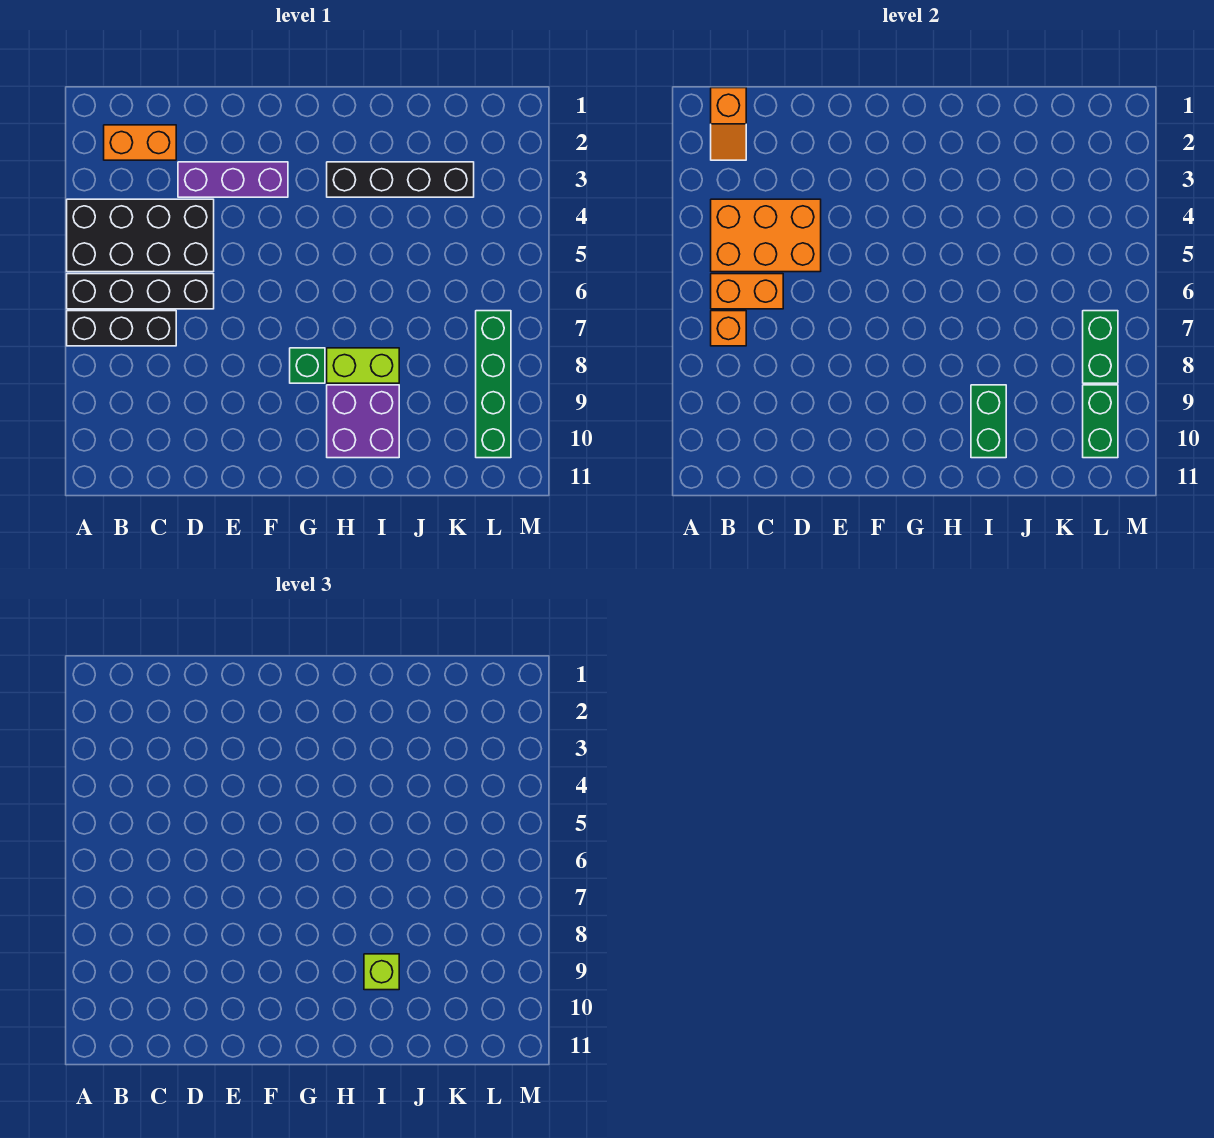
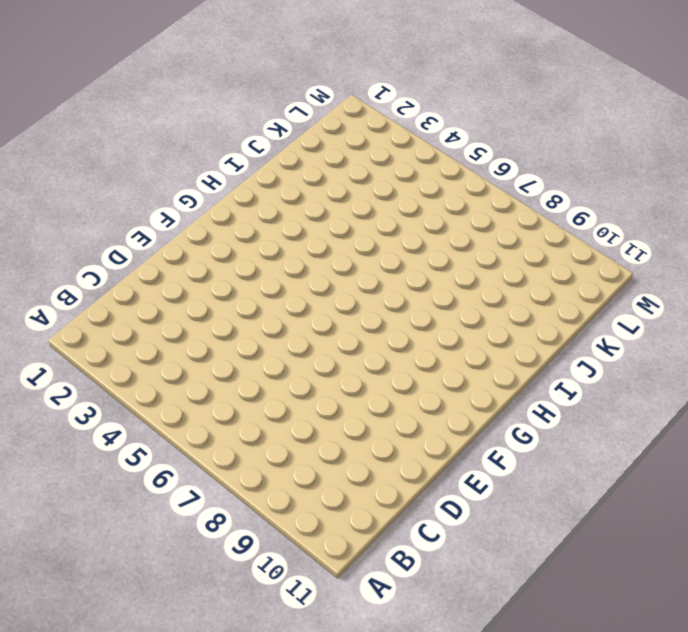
none -> black brick A4:D5 level 1
none -> black brick A6:D6 level 1
none -> black brick A7:C7 level 1

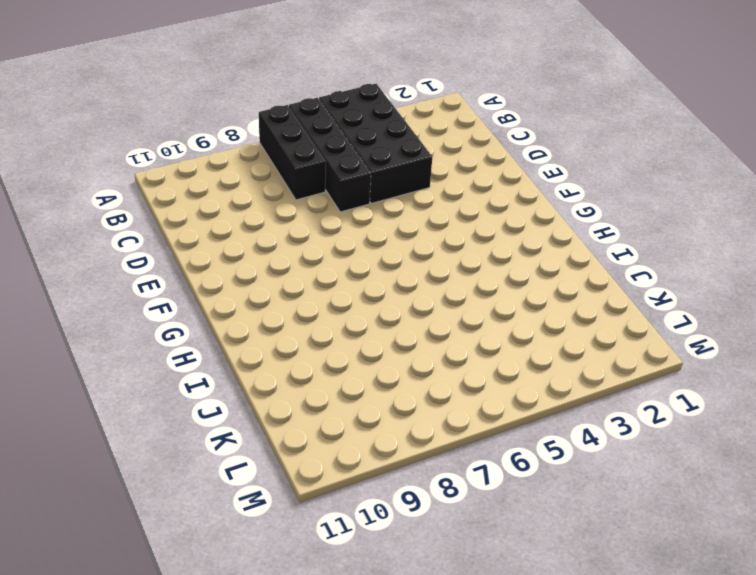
none -> orange brick B2:C2 level 1
none -> purple brick D3:F3 level 1
none -> green brick G8 level 1

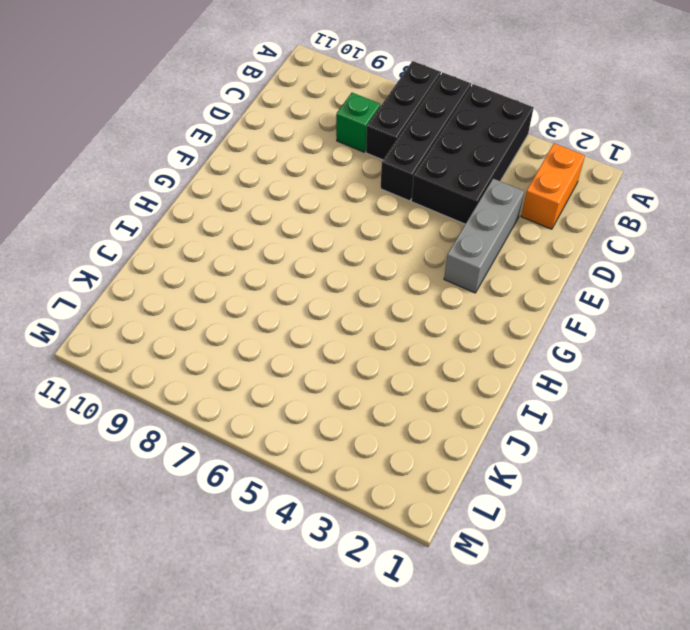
green brick C8 level 1 -> green brick G8 level 1
grey brick D3:F3 level 1 -> purple brick D3:F3 level 1
none -> black brick H3:K3 level 1
none -> lime brick H8:I8 level 1
none -> purple brick H9:I10 level 1

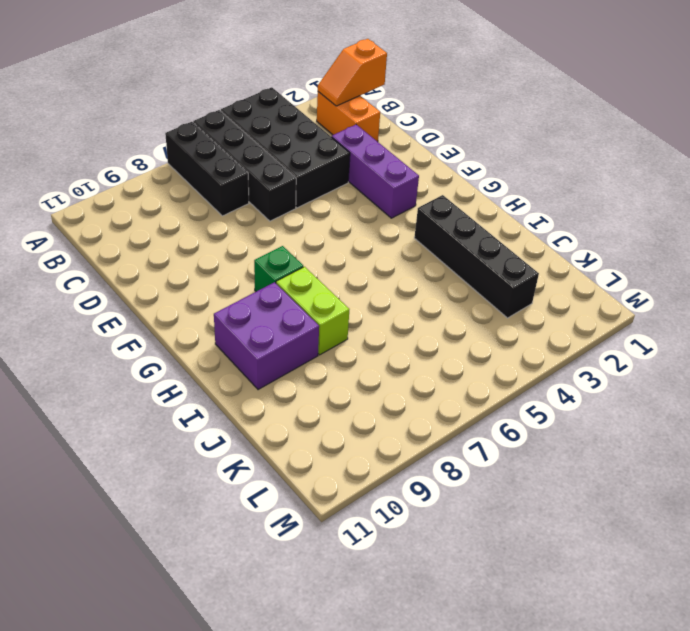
none -> green brick L7:L10 level 1
none -> orange brick B4:D5 level 2
none -> orange brick B6:C6 level 2

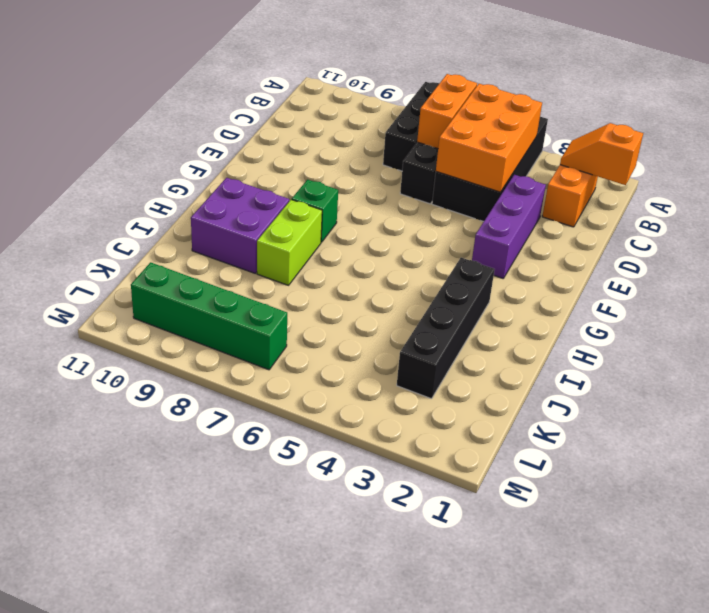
none -> orange brick B7 level 2
none -> green brick I9:I10 level 2
none -> green brick L7:L8 level 2

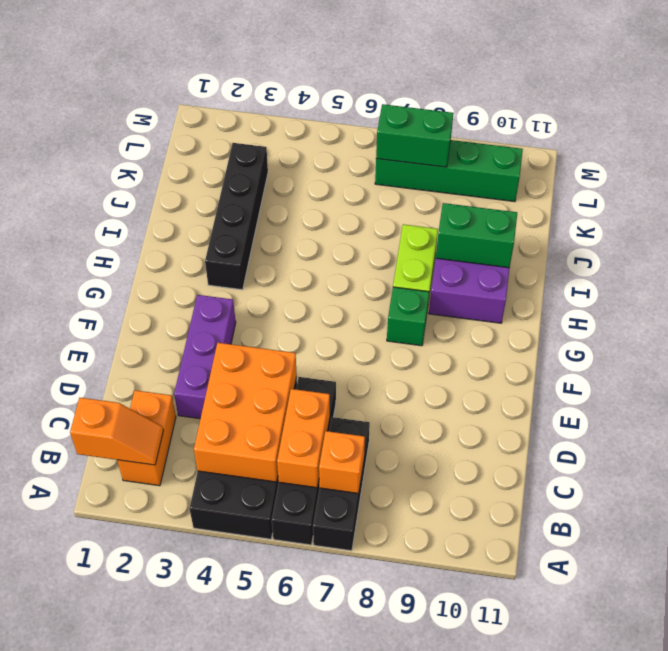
none -> green brick L9:L10 level 2
none -> lime brick I9 level 3

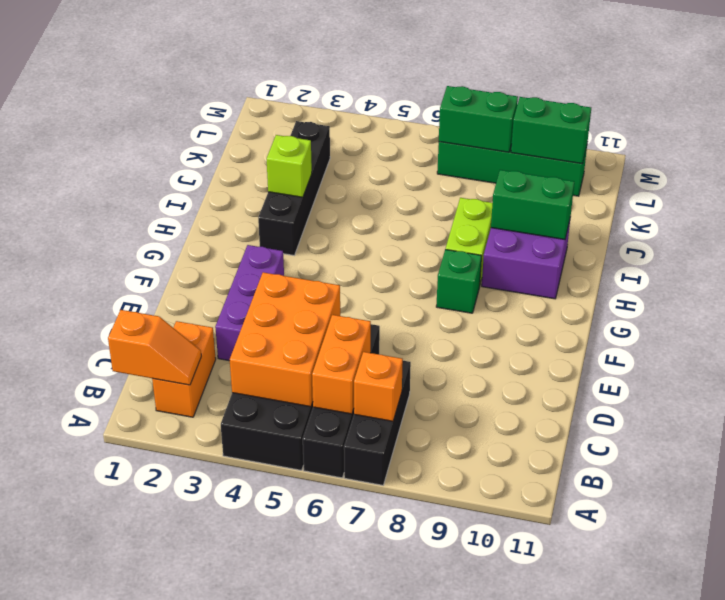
lime brick I3 level 2 -> lime brick I9 level 3

